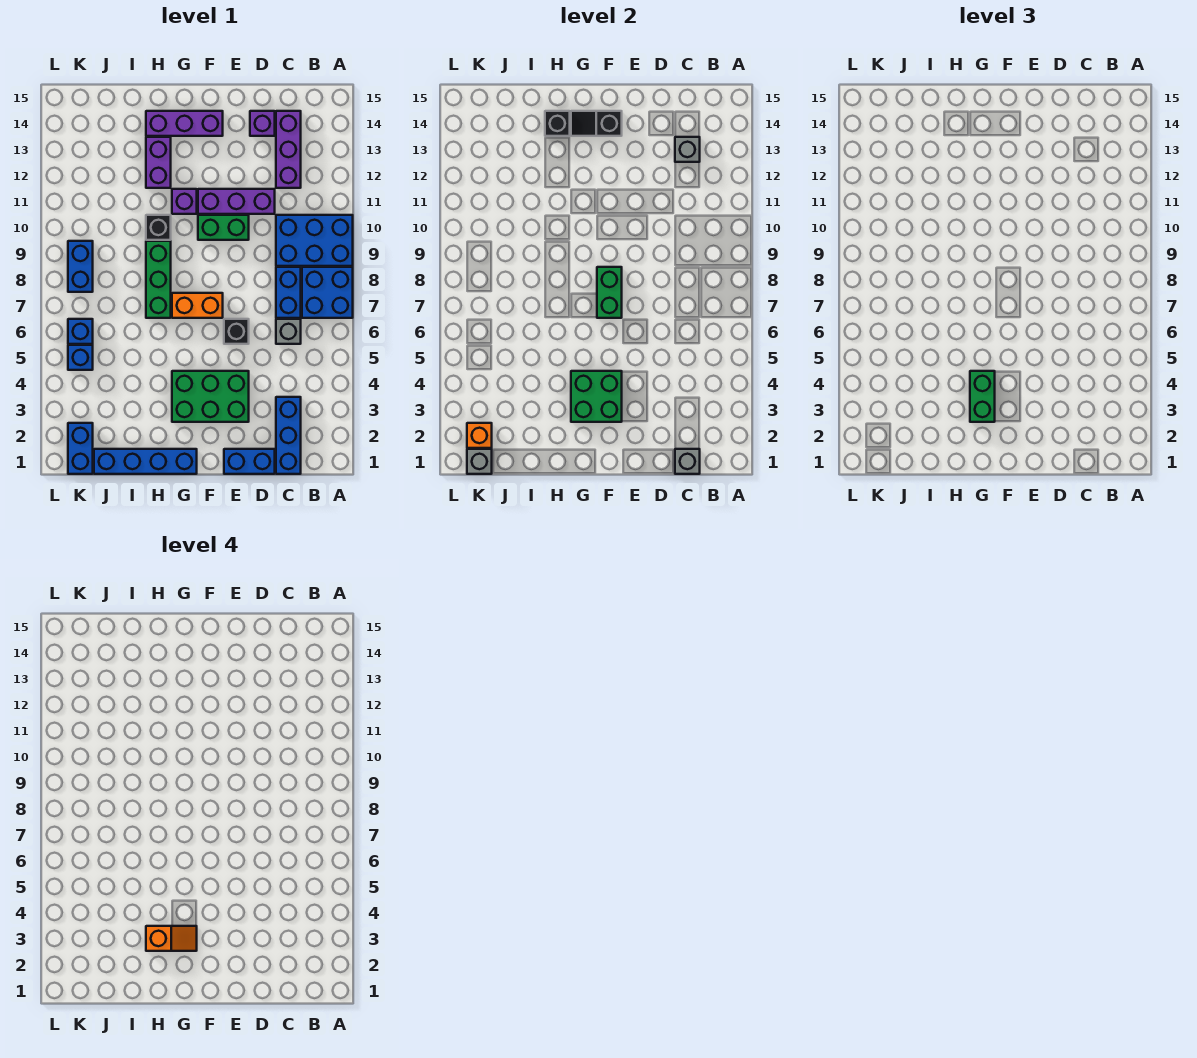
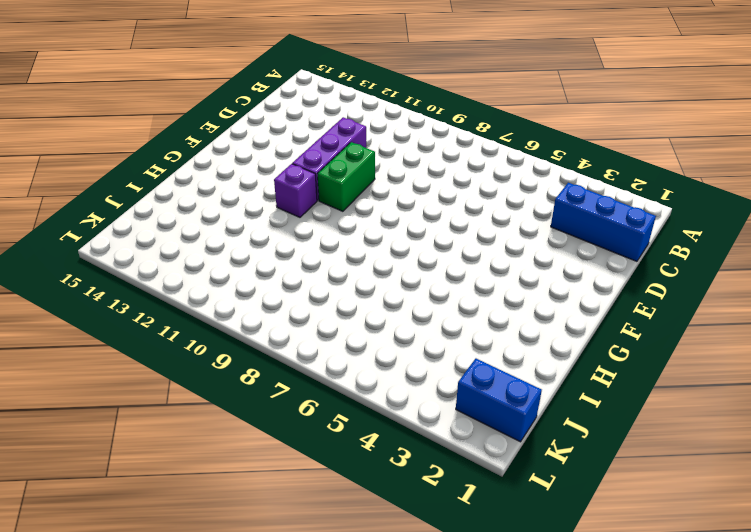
none -> blue brick A7:B8 level 1
none -> blue brick A9:C10 level 1
none -> grey brick C6 level 1
none -> blue brick C7:C8 level 1

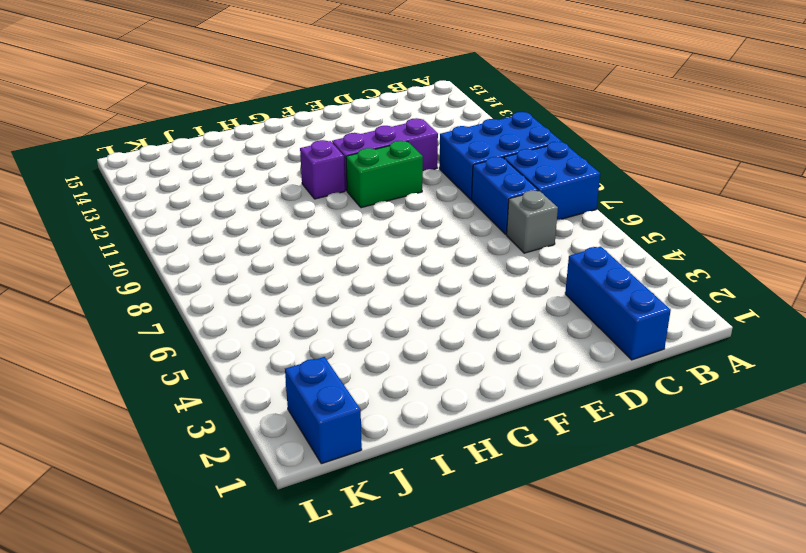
none -> purple brick C12:C14 level 1
none -> blue brick D1:E1 level 1
none -> purple brick D14 level 1
none -> green brick E3:G4 level 1

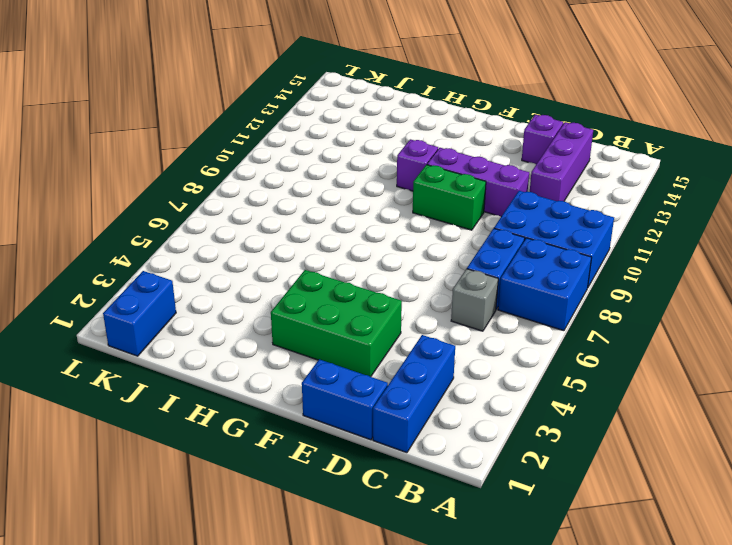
none -> black brick E6 level 1
none -> orange brick F7:G7 level 1
none -> purple brick F14:H14 level 1
none -> blue brick G1:J1 level 1

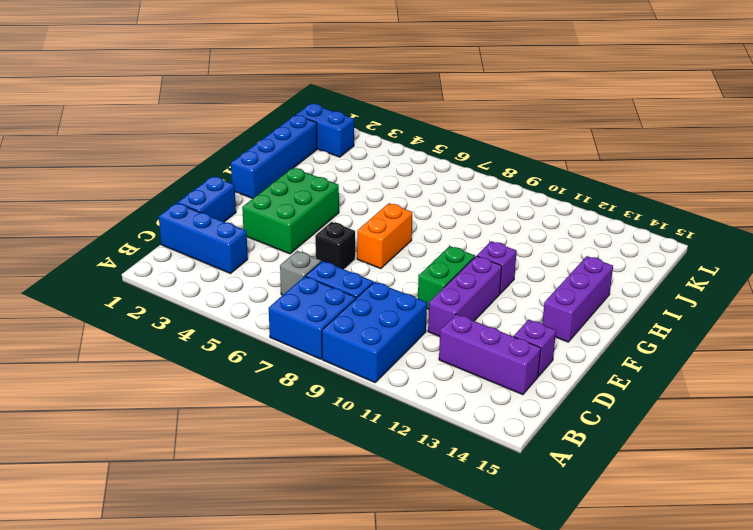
none -> green brick H7:H9 level 1
none -> black brick H10 level 1
none -> purple brick H12:H13 level 1
none -> blue brick K5 level 1

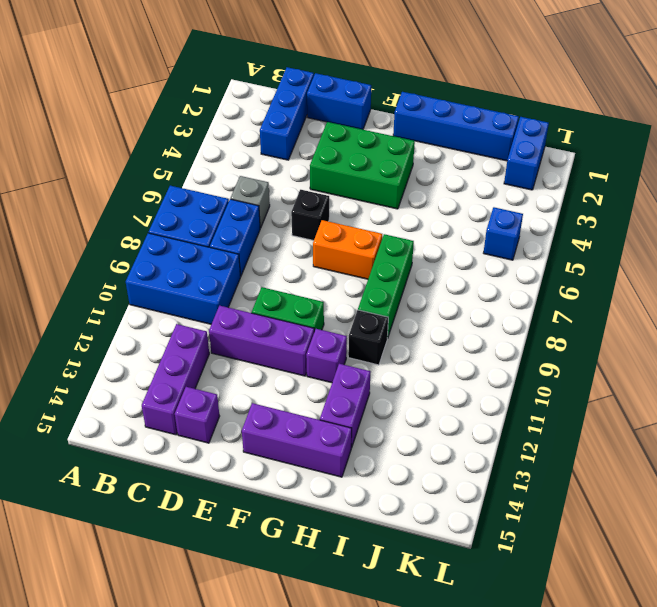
none -> blue brick K6 level 1
none -> blue brick K8:K9 level 1
none -> grey brick C1 level 2
none -> grey brick C13 level 2

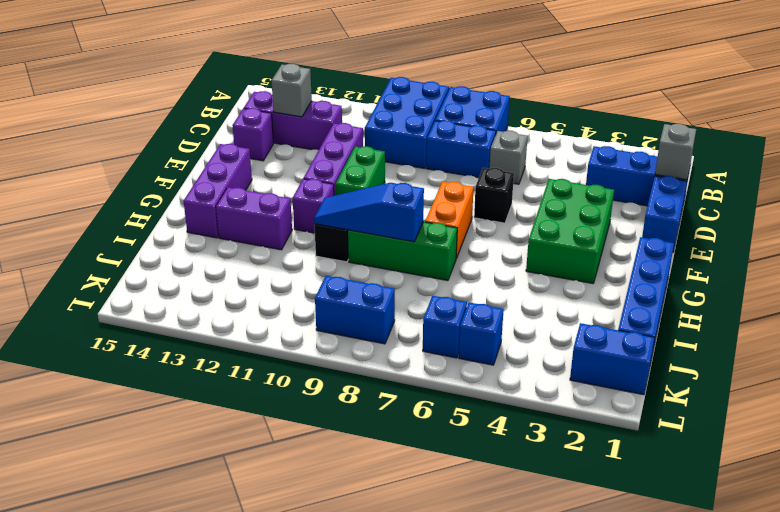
blue slope H8:H10 level 2 top 8 -> none
none -> green brick F3:G4 level 2
none -> green brick F7:F8 level 2
none -> black slope F14:G14 level 2 top F
none -> black brick H14 level 2

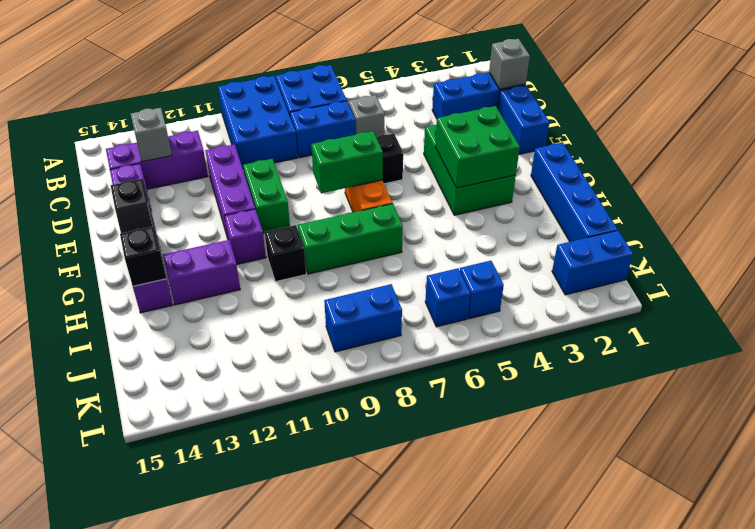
none -> grey brick K1 level 2
none -> orange brick K2 level 2
none -> green brick G3:G4 level 3
none -> orange slope G3:H3 level 4 top H

